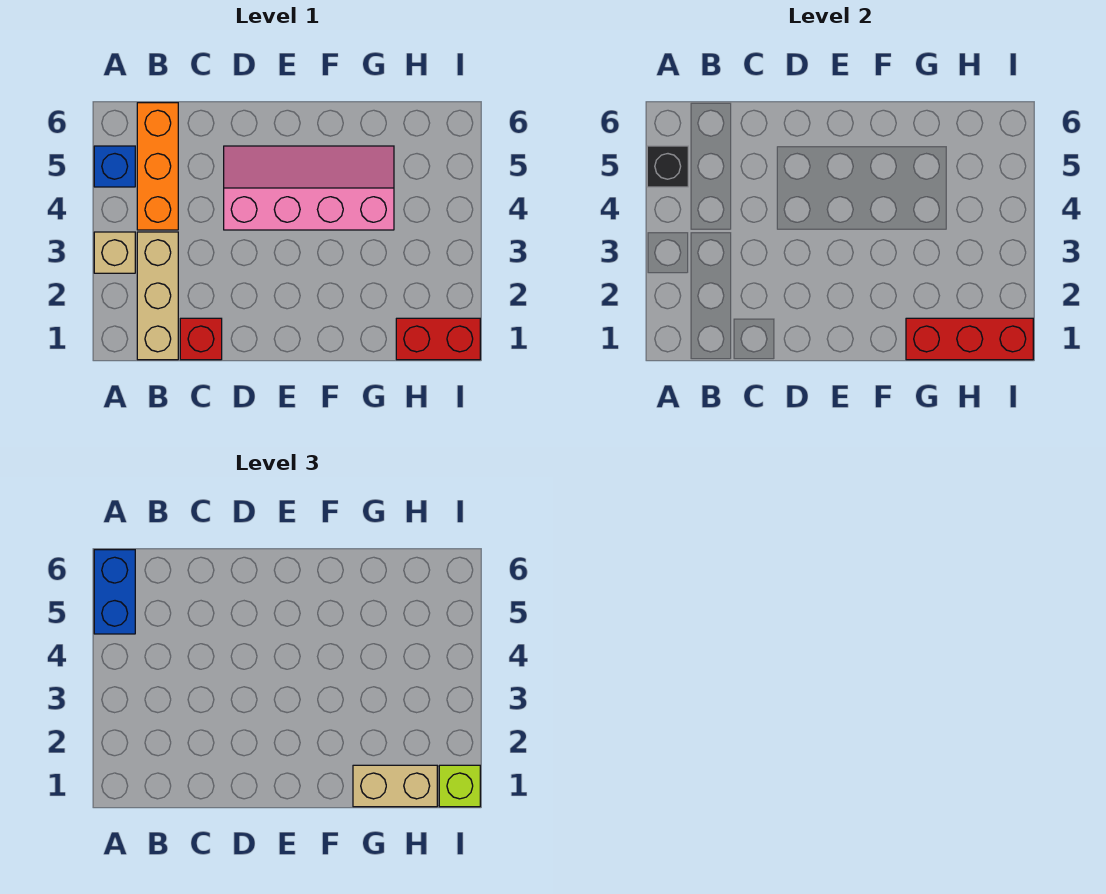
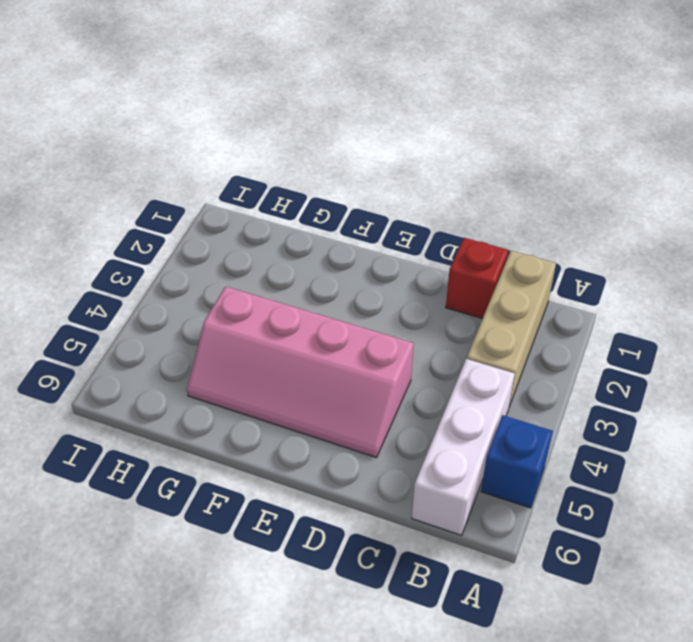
white brick B4:B6 level 1 -> orange brick B4:B6 level 1
none -> tan brick A3 level 1
none -> red brick H1:I1 level 1
none -> black brick A5 level 2

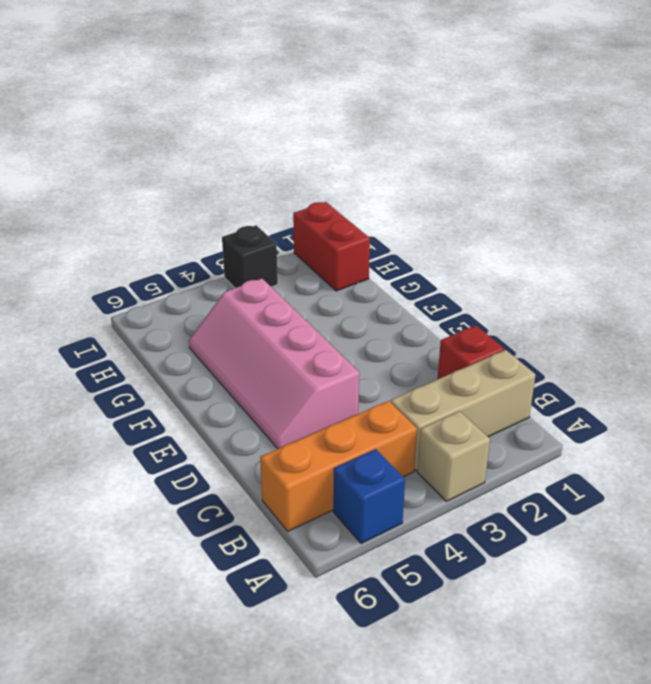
black brick I3 level 1 -> black brick A5 level 2
none -> red brick G1:I1 level 2
none -> blue brick A5:A6 level 3
none -> tan brick G1:H1 level 3

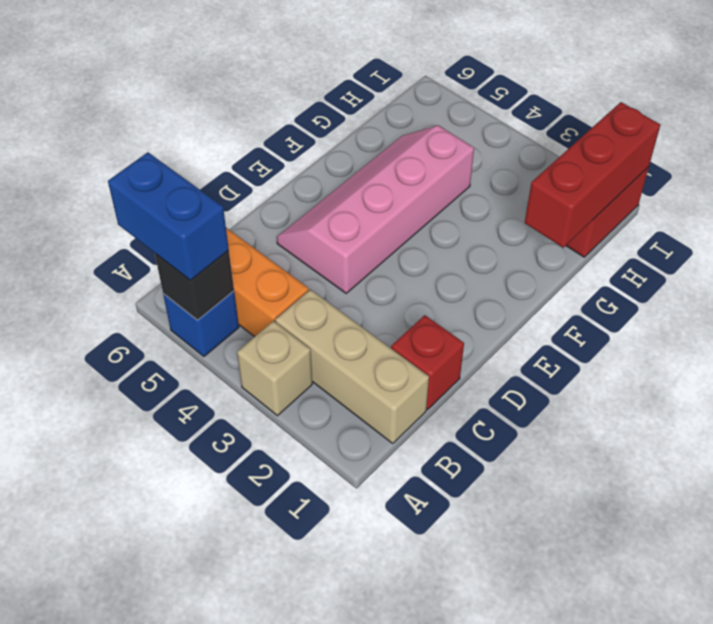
none -> tan brick G1:H1 level 3
none -> lime brick I1 level 3

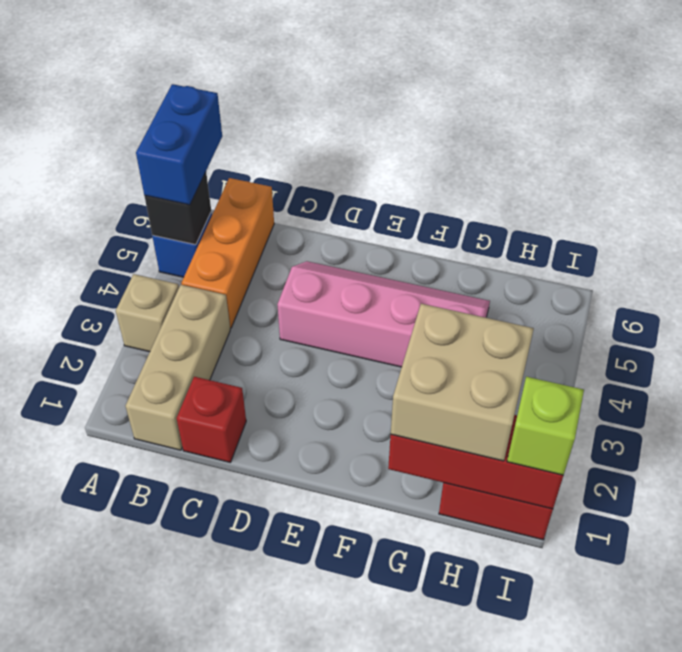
tan brick G1:H2 level 3 -> tan brick G1:H1 level 3

